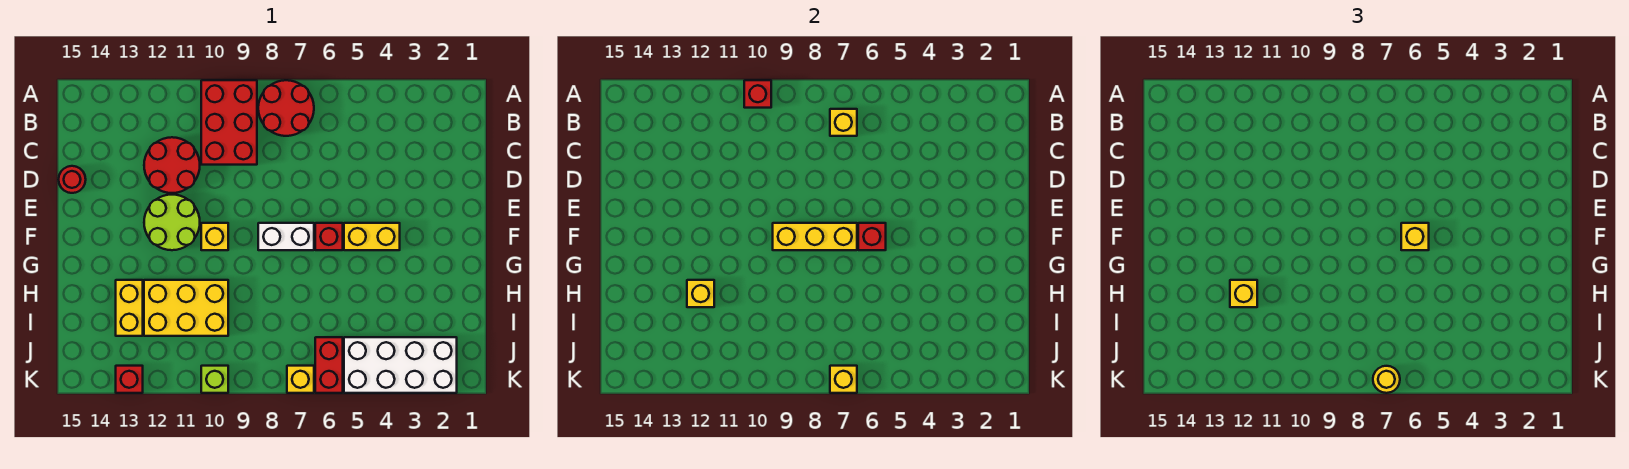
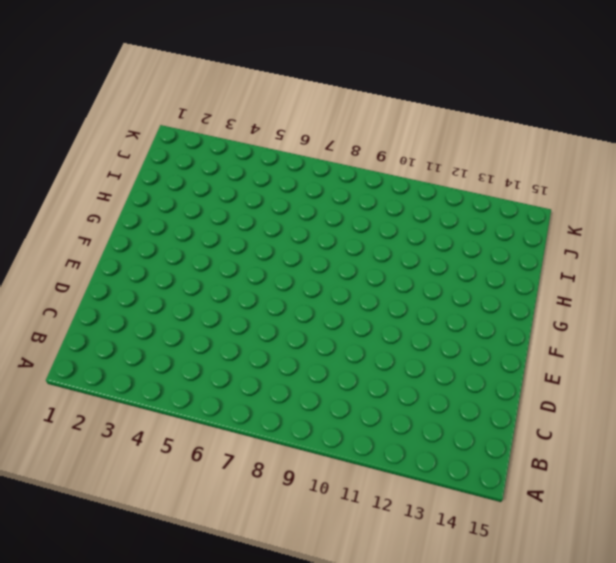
none -> red round brick A7:B8 level 1
none -> red brick A9:C10 level 1
none -> red round brick C11:D12 level 1

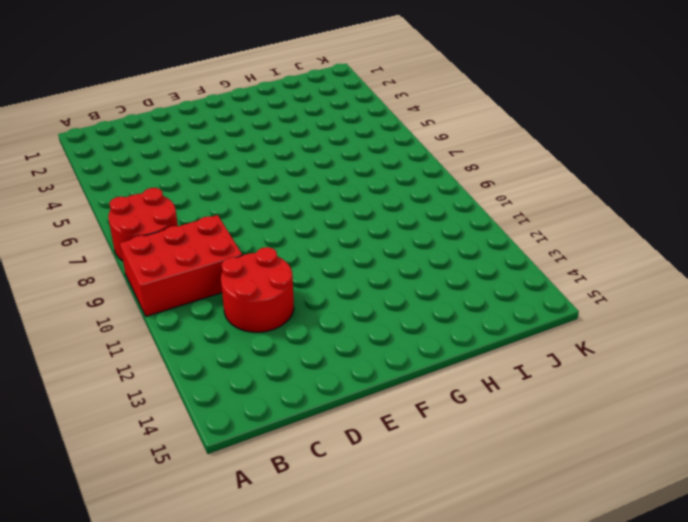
none -> red round brick D15 level 1
none -> lime round brick E11:F12 level 1
none -> yellow brick F4:F5 level 1

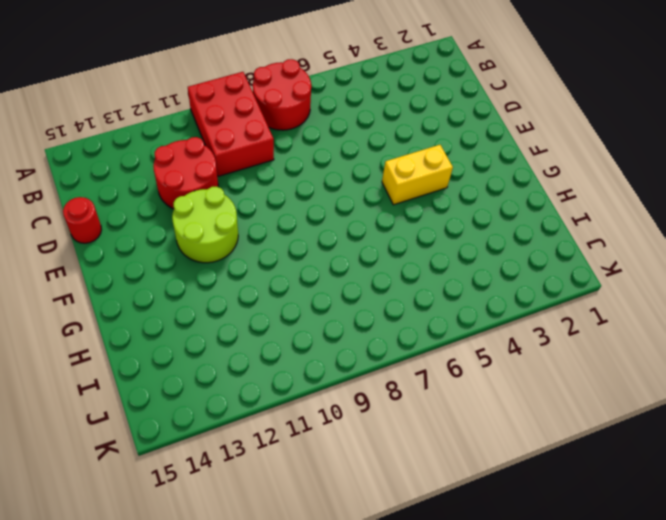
none -> red brick F6 level 1
none -> white brick F7:F8 level 1
none -> yellow brick F10 level 1

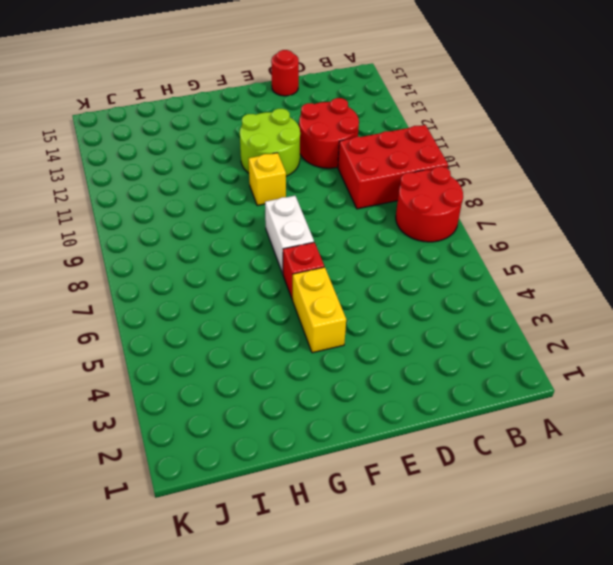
none -> yellow brick H10:I12 level 1
none -> yellow brick H13:I13 level 1
none -> white brick J2:K5 level 1

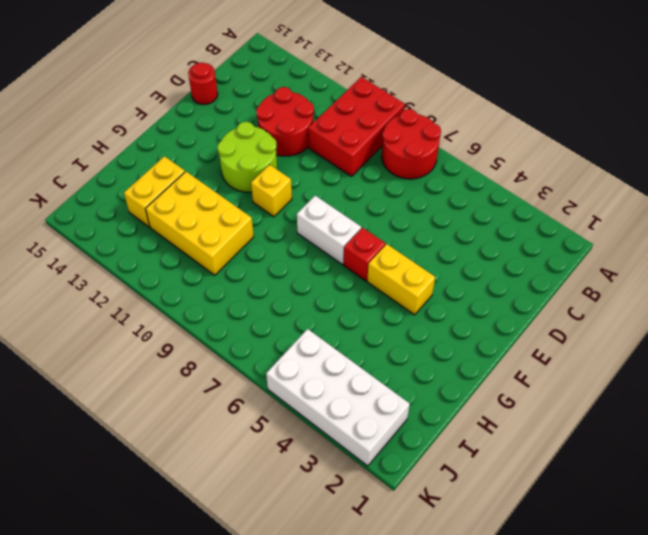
none -> red brick J6:K6 level 1
none -> yellow brick K7 level 1
none -> lime brick K10 level 1

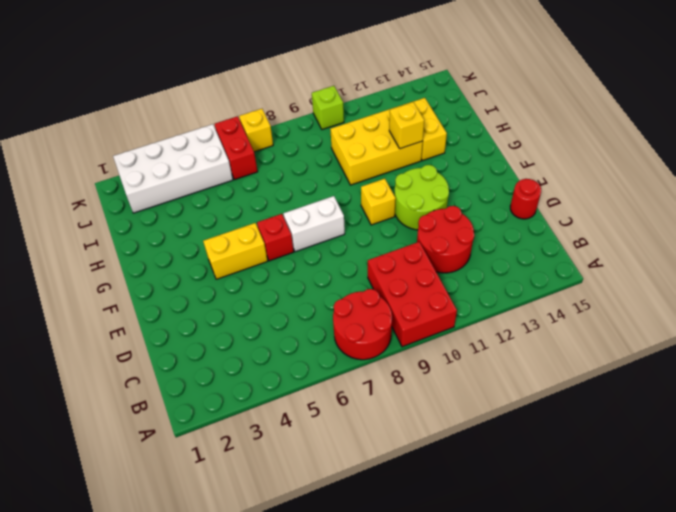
none -> red brick K13 level 1
none -> red brick A10 level 2
none -> yellow brick B7 level 2

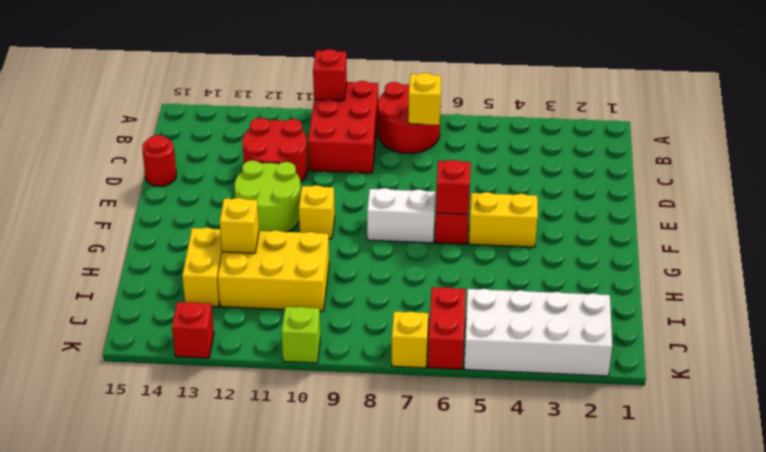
none -> yellow brick F7:F9 level 2
none -> yellow brick K7 level 2
none -> yellow brick F6 level 3

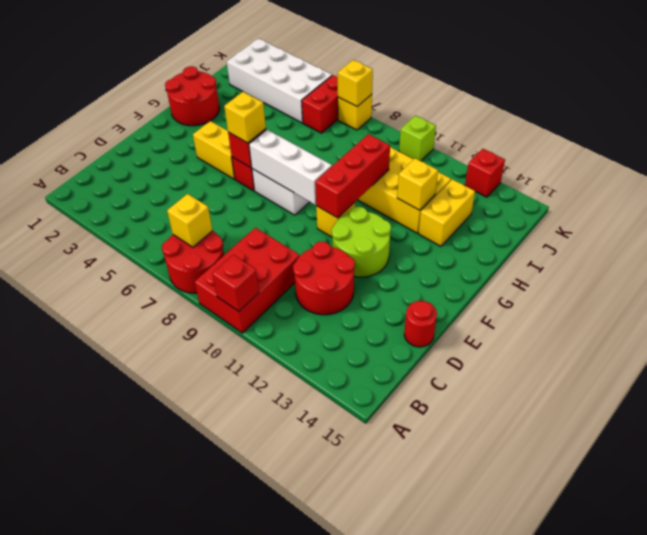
white brick F7:F9 level 2 -> yellow brick F7:F9 level 2
red brick F10:H10 level 2 -> none
red round brick G1:H2 level 1 -> none
none -> yellow brick H12 level 3
none -> yellow round brick K7 level 3

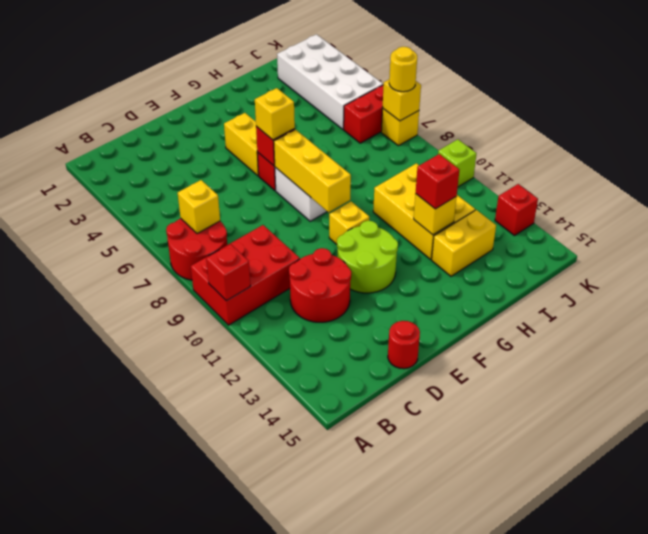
red brick H12 level 3 -> yellow brick H12 level 3

